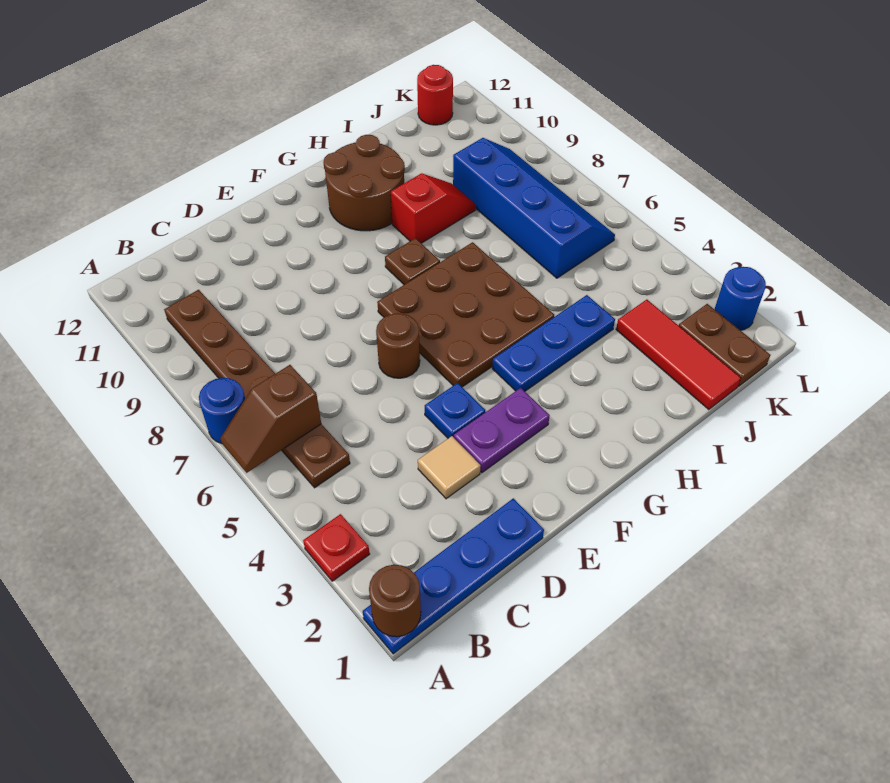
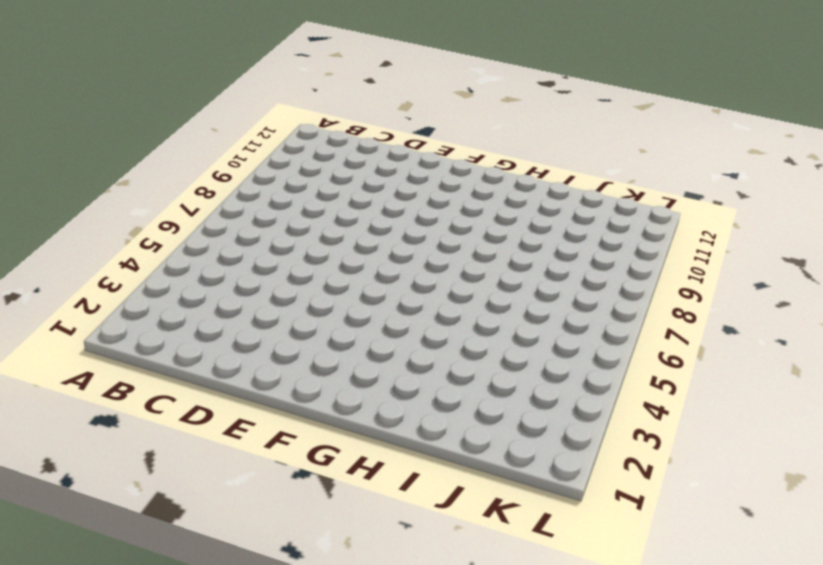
none -> blue plate A1:D1 level 1
none -> red plate A3 level 1
none -> blue round brick A7 level 1

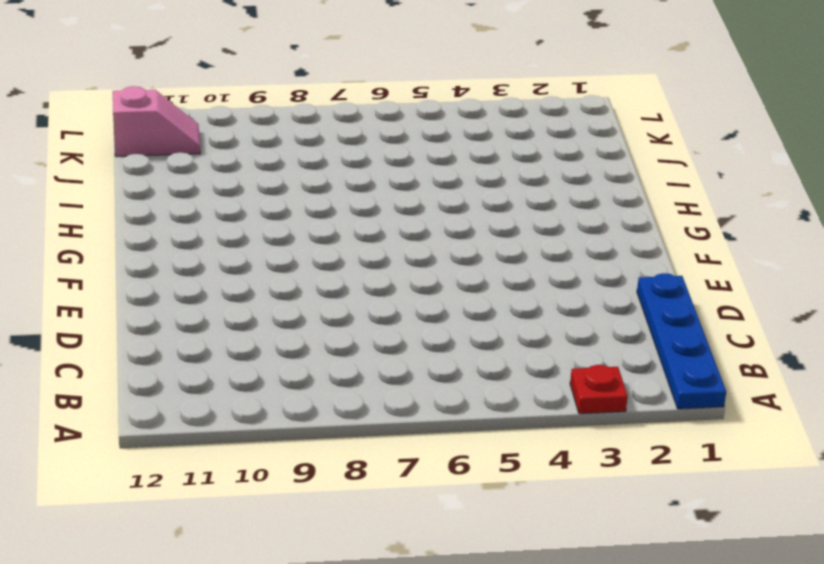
pink slope K11:K12 level 1 top 12 -> red round brick K12 level 1
none -> blue round brick A7 level 1
none -> brown plate B5:B10 level 1
none -> tan tile D3 level 1

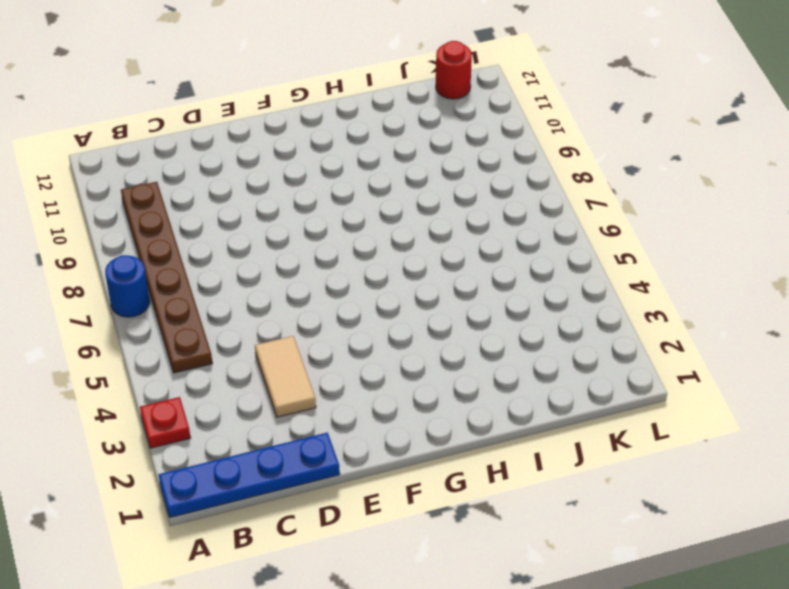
tan tile D3:D4 level 1 -> tan tile D3 level 1
none -> purple plate E3:F3 level 1
none -> blue plate E4 level 1
none -> brown round brick E6 level 1

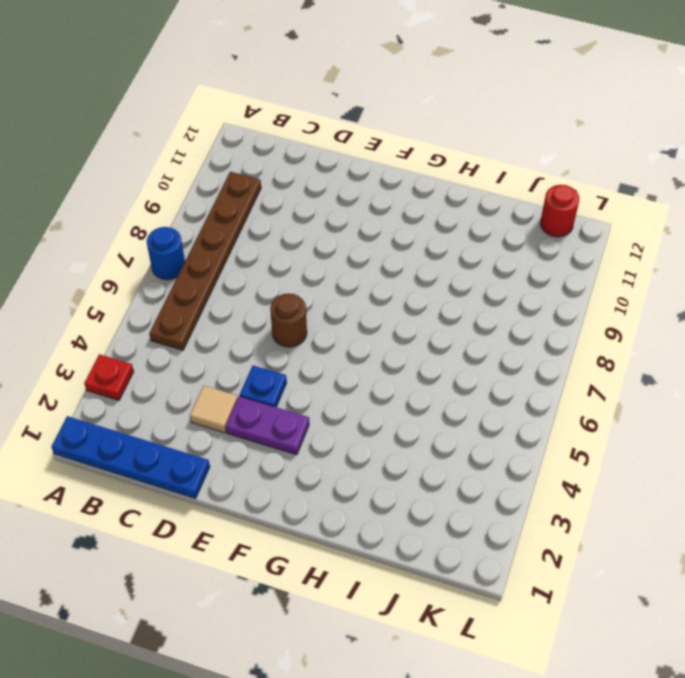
none -> brown plate F5:H7 level 1
none -> blue plate G4:I4 level 1
none -> brown plate G8 level 1

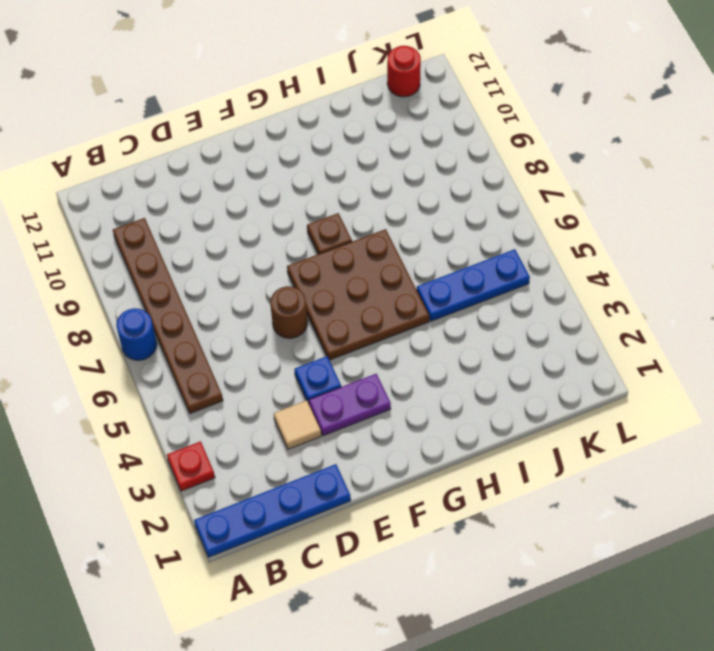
blue plate I5:K5 level 1 -> blue plate G4:I4 level 1
none -> brown round brick G10:H11 level 1
none -> red slope H9:I9 level 1 top H
none -> red tile J1:J3 level 1

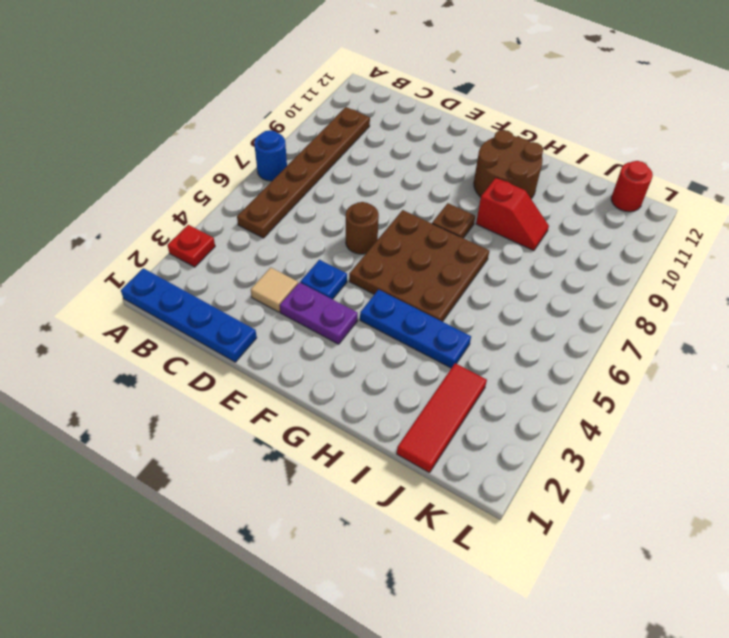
none -> blue slope J6:K9 level 1 top J
none -> brown plate K1:K2 level 1
none -> blue round brick L2 level 1

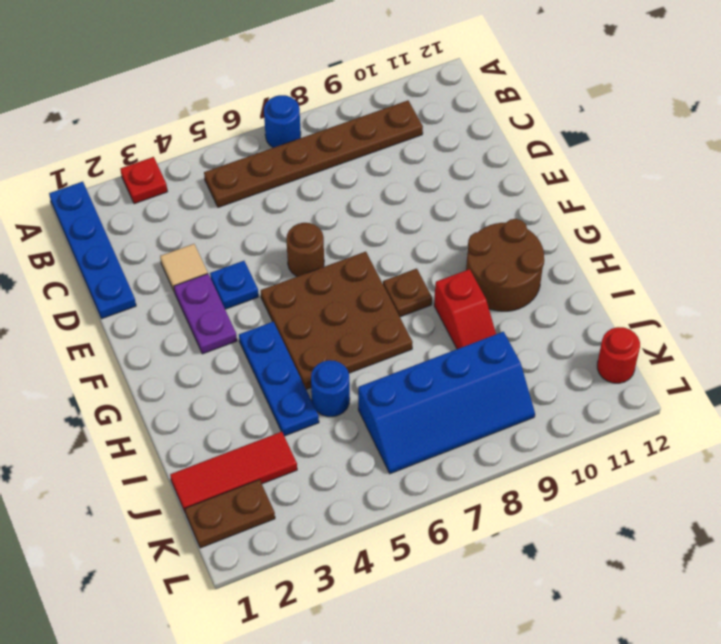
blue round brick I5 level 1 -> blue round brick L2 level 1
none -> brown round brick A1 level 2
none -> brown slope A6:B6 level 2 top B

